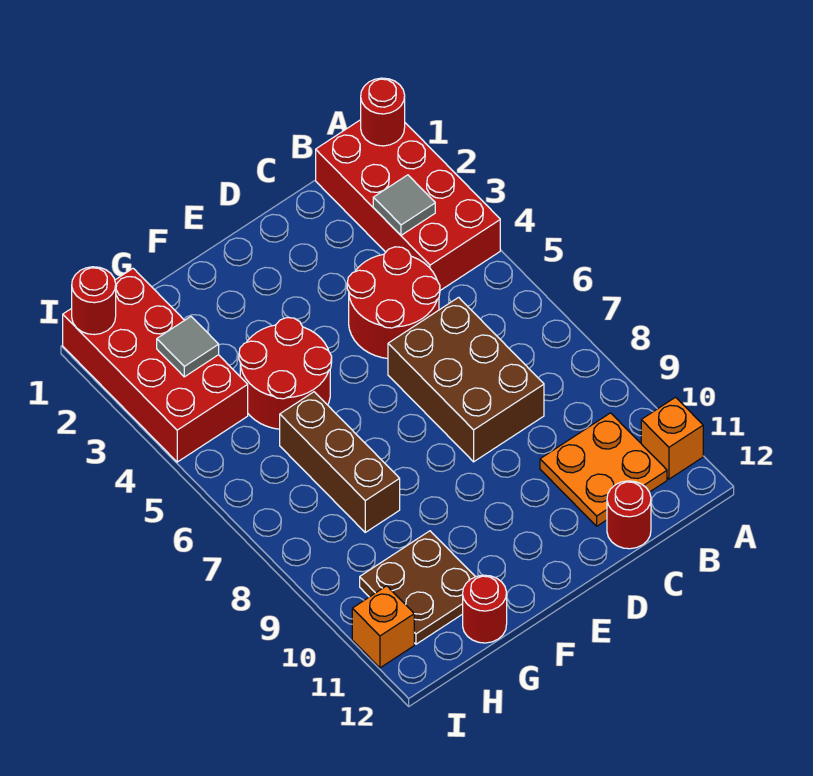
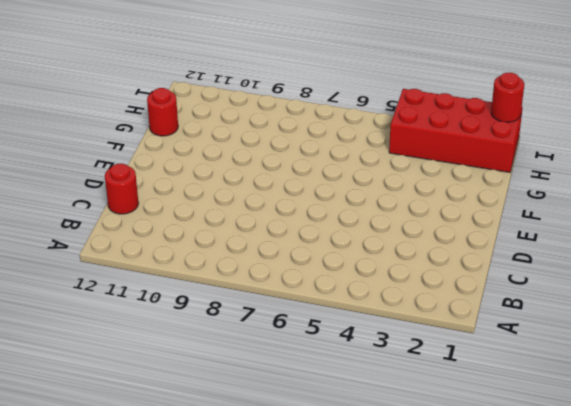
none -> red brick A1:B4 level 1
none -> orange brick A11 level 1
none -> orange plate B10:C11 level 1

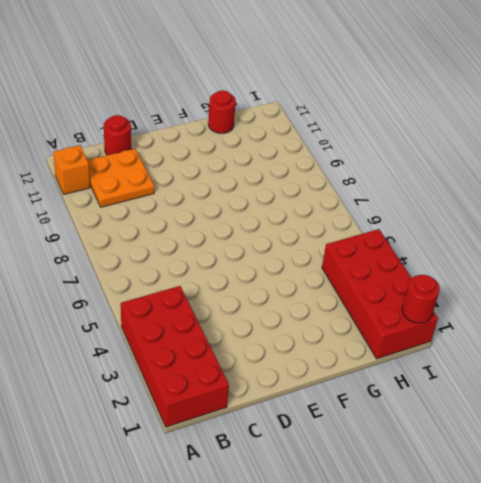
none -> red round brick C4:D5 level 1
none -> brown brick C6:D8 level 1
none -> red round brick F4:G5 level 1

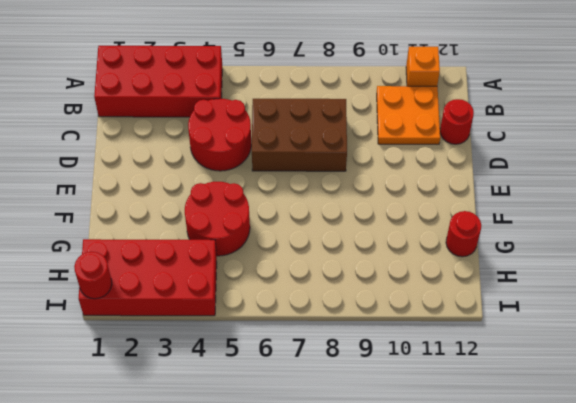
none -> brown brick G6:G8 level 1
none -> brown plate G10:H11 level 1
none -> orange brick I11 level 1

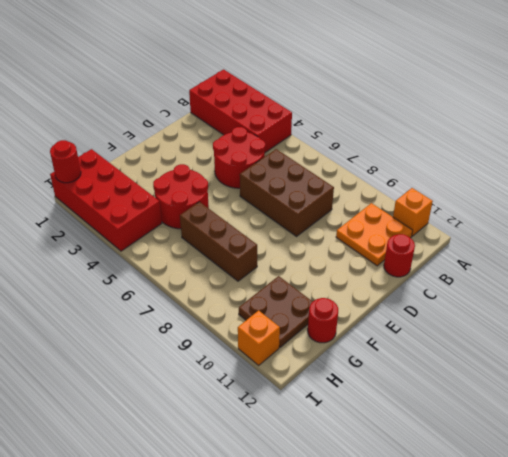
none -> red round brick A1 level 2
none -> grey tile B3 level 2
none -> grey tile H3 level 2

